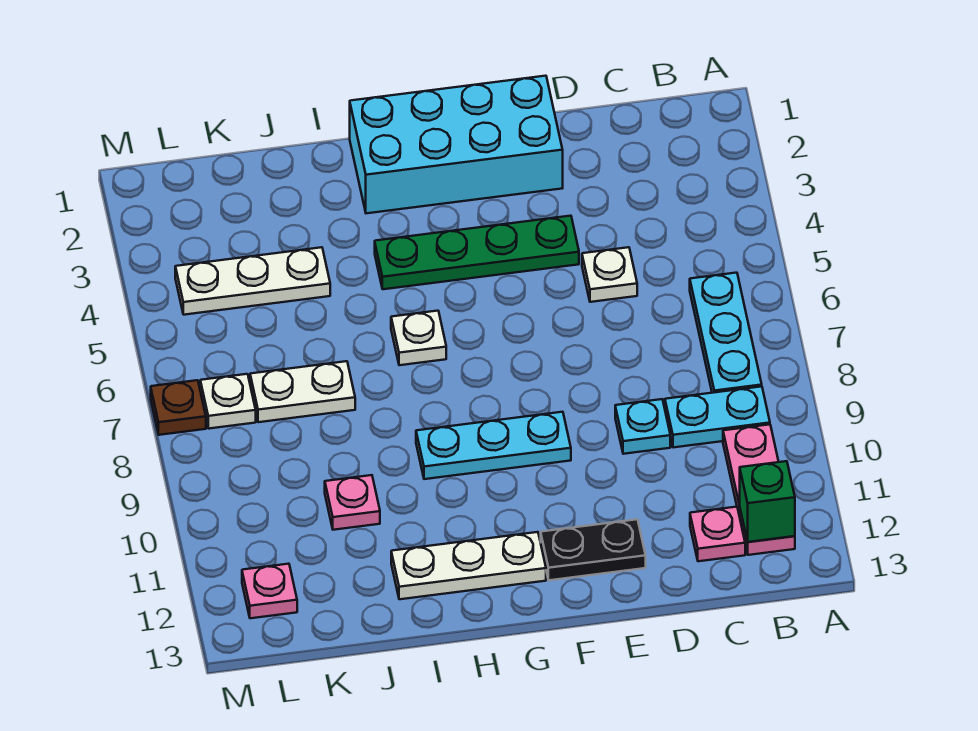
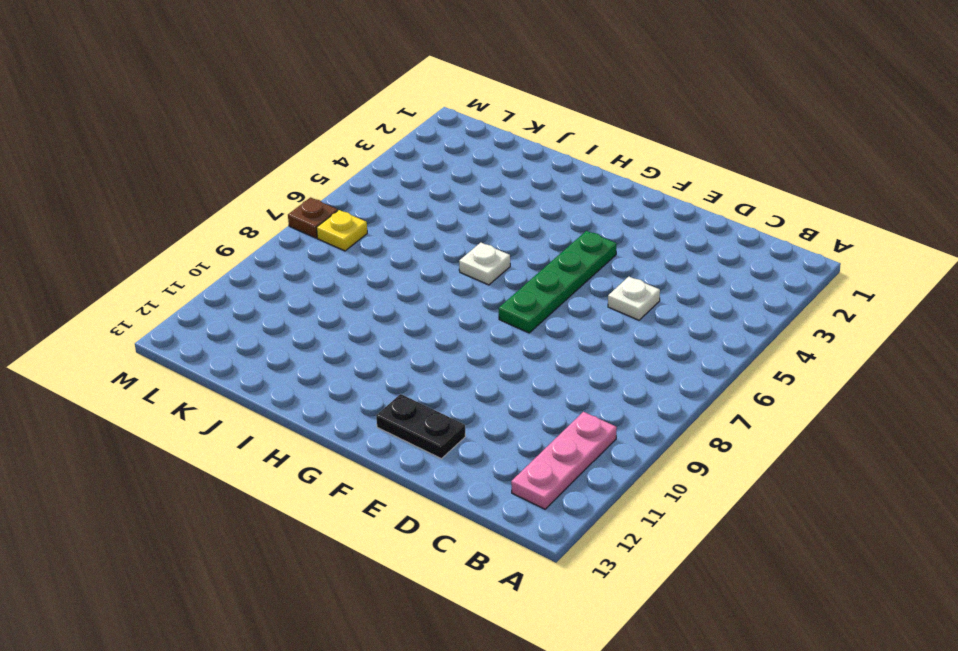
green plate F4:F7 level 1 -> green plate E4:H4 level 1
yellow plate L7 level 1 -> white plate L7 level 1
none -> cyan plate B6:B8 level 1
none -> cyan plate B9:C9 level 1
none -> pink plate C12 level 1

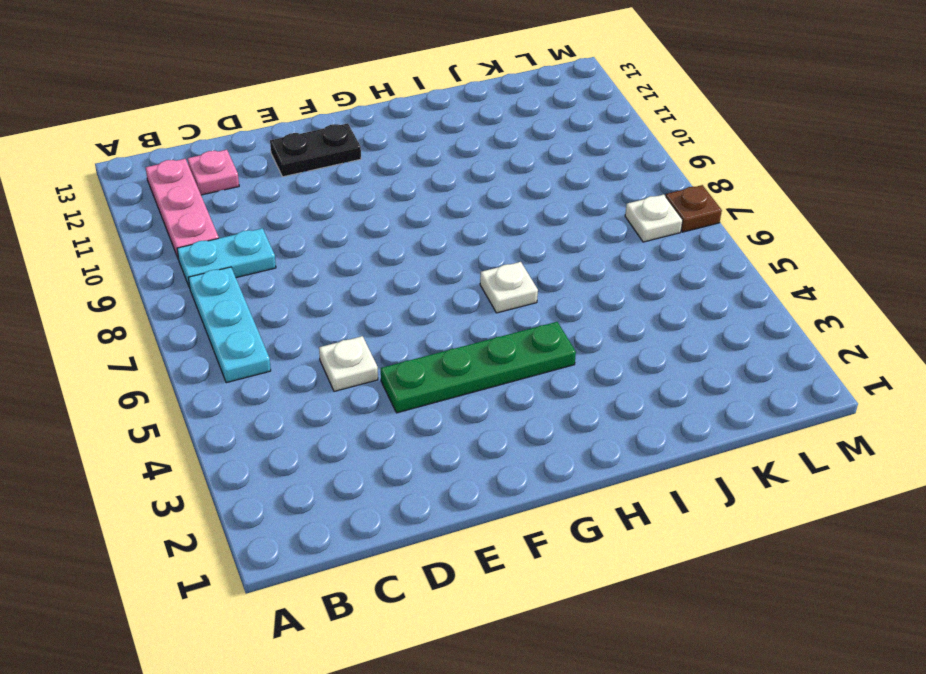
none -> cyan plate D9 level 1
none -> cyan brick E1:H2 level 1
none -> cyan plate F9:H9 level 1

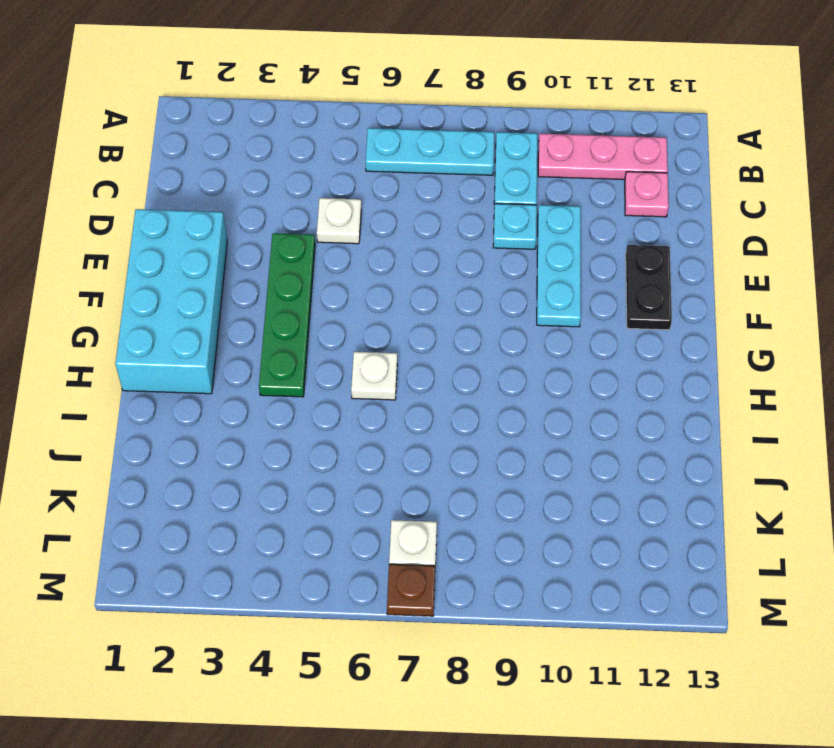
cyan plate D10:F10 level 1 -> cyan plate F9:H9 level 1
none -> white plate G12:I12 level 1
none -> white plate J4:L4 level 1
none -> white plate J7:K7 level 1

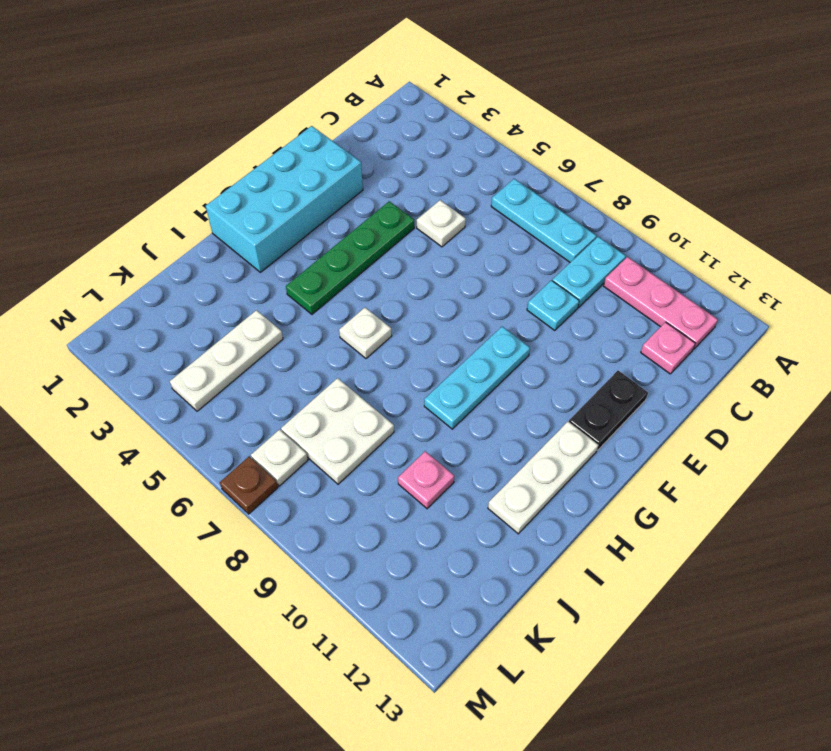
white plate J7:K8 level 1 -> white plate J7:K7 level 1
none -> pink plate L12 level 1
none -> green brick B12 level 2

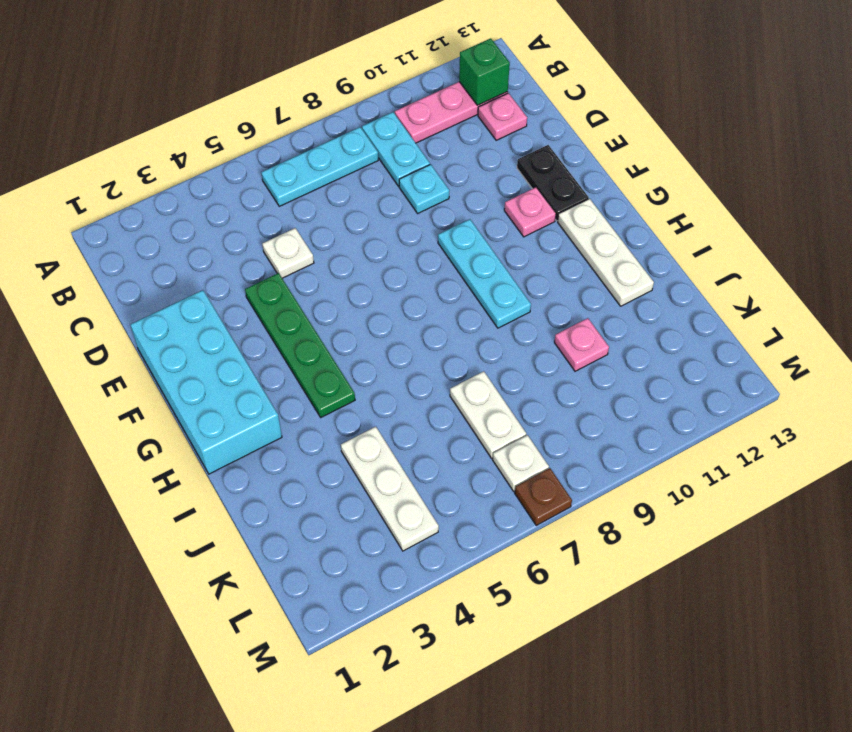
pink plate F11 level 1 -> pink plate L12 level 1
none -> white plate H6 level 1

